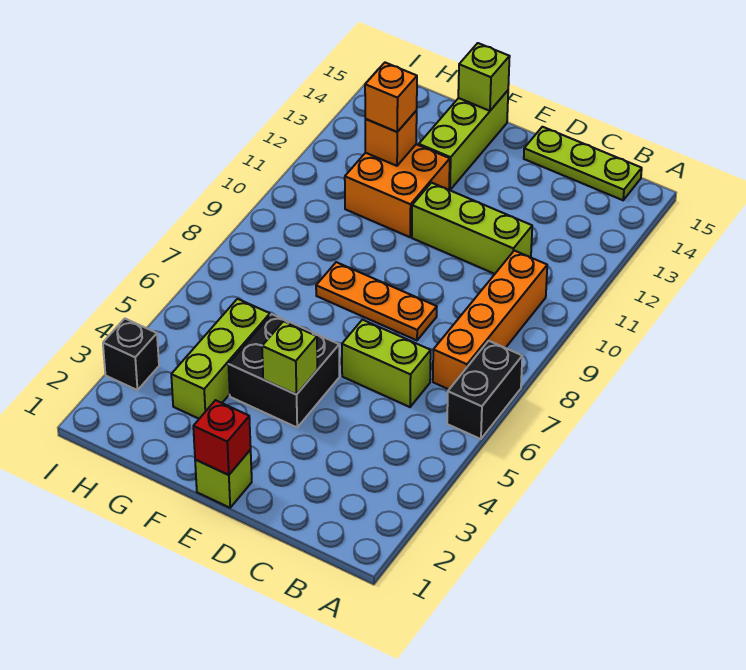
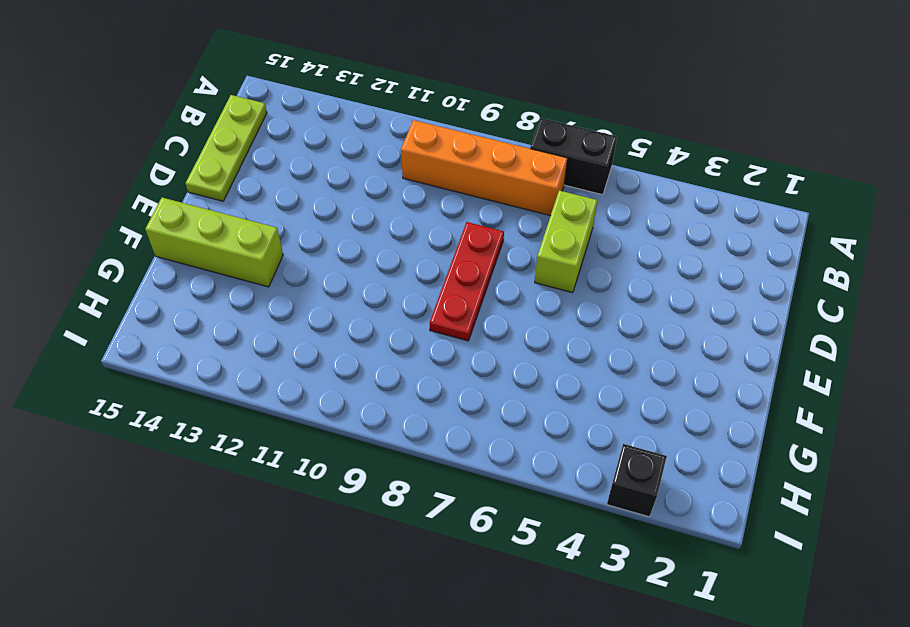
red plate D8:F8 level 1 -> orange plate D8:F8 level 1
none -> lime brick C11:E11 level 1
none -> lime brick E1 level 1
none -> black brick E4:F5 level 1

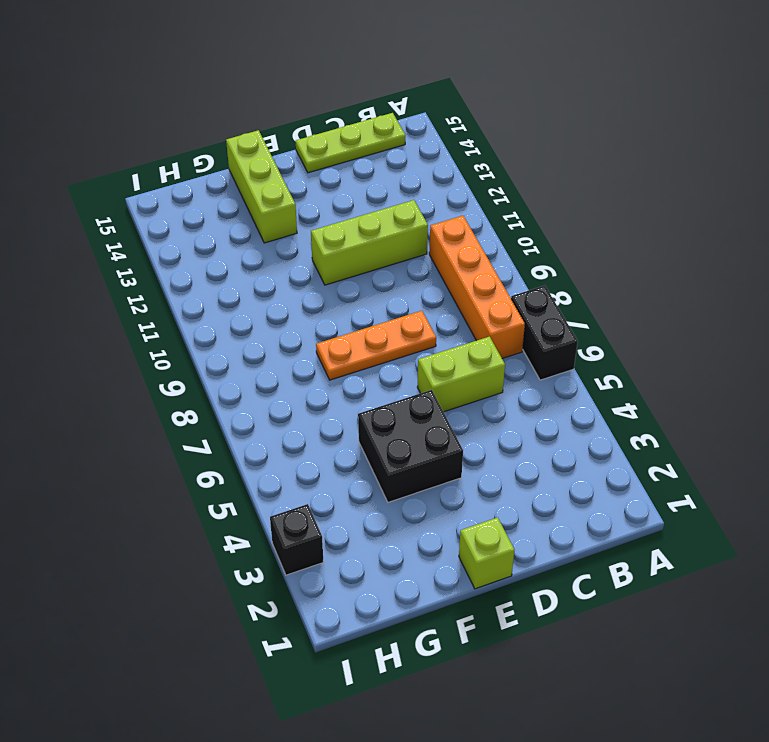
none -> orange brick F11:G12 level 1
none -> lime brick G3:G5 level 1
none -> red brick E1 level 2

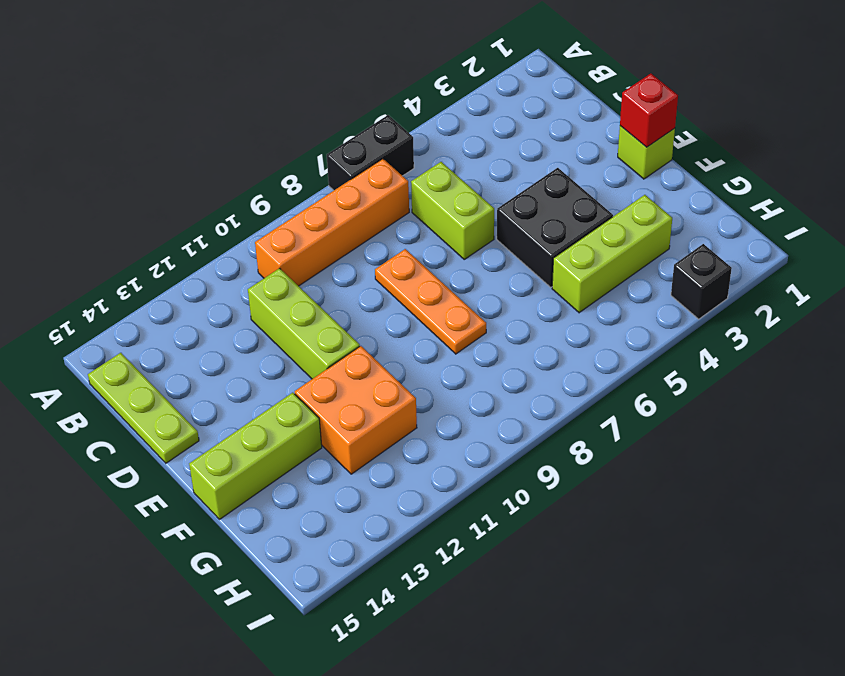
none -> lime brick E4 level 2
none -> lime brick F15 level 2
none -> orange brick G12 level 2

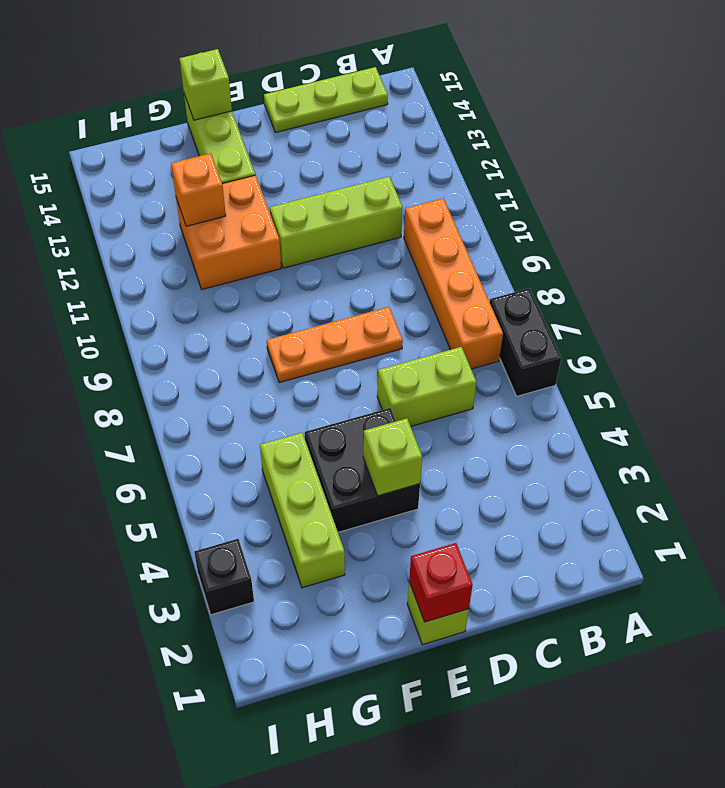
none -> orange brick G12 level 3

